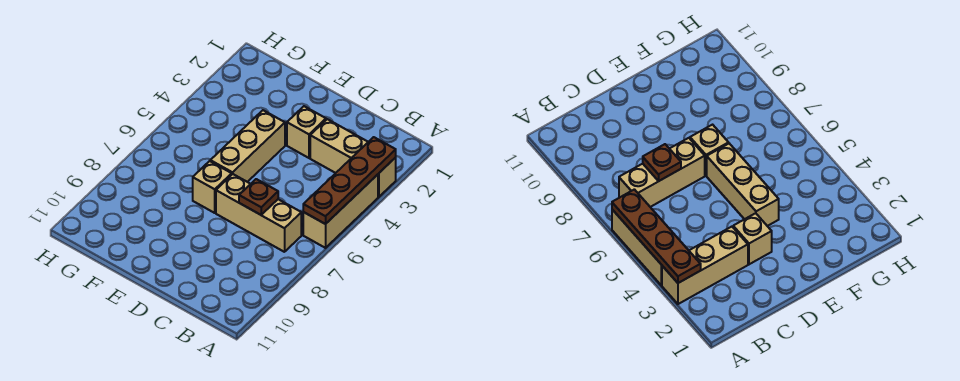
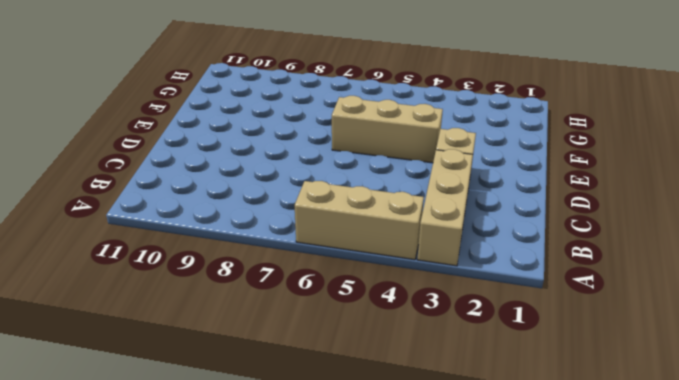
none -> tan brick B7:D7 level 1
none -> tan brick E7 level 1

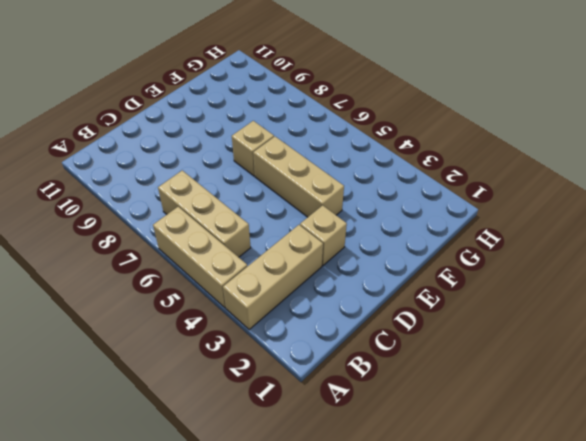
tan brick B5:B7 level 1 -> tan brick B7:D7 level 1
none -> brown plate A3:A6 level 2
none -> brown plate C7 level 2

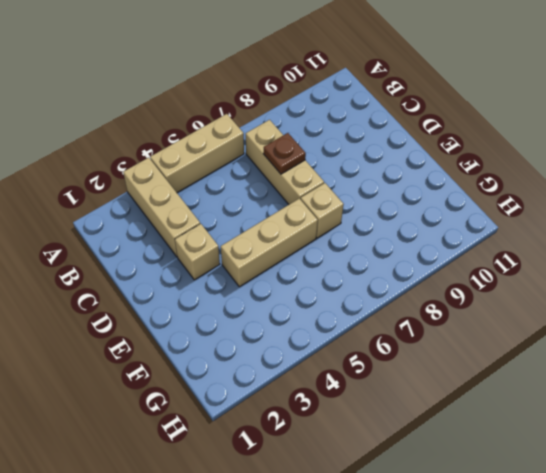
none -> brown plate A3:A6 level 2

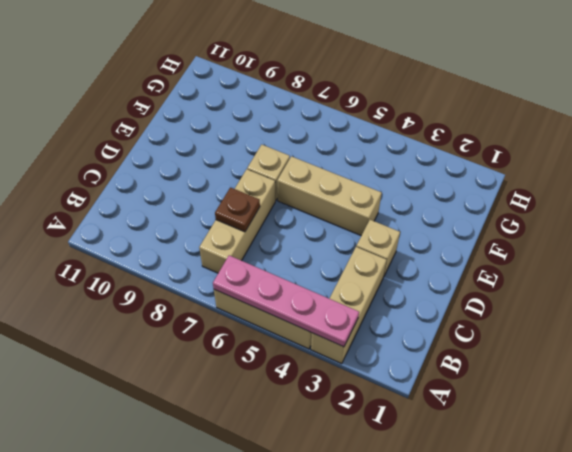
pink plate A3:A6 level 2 -> brown plate A3:A6 level 2

